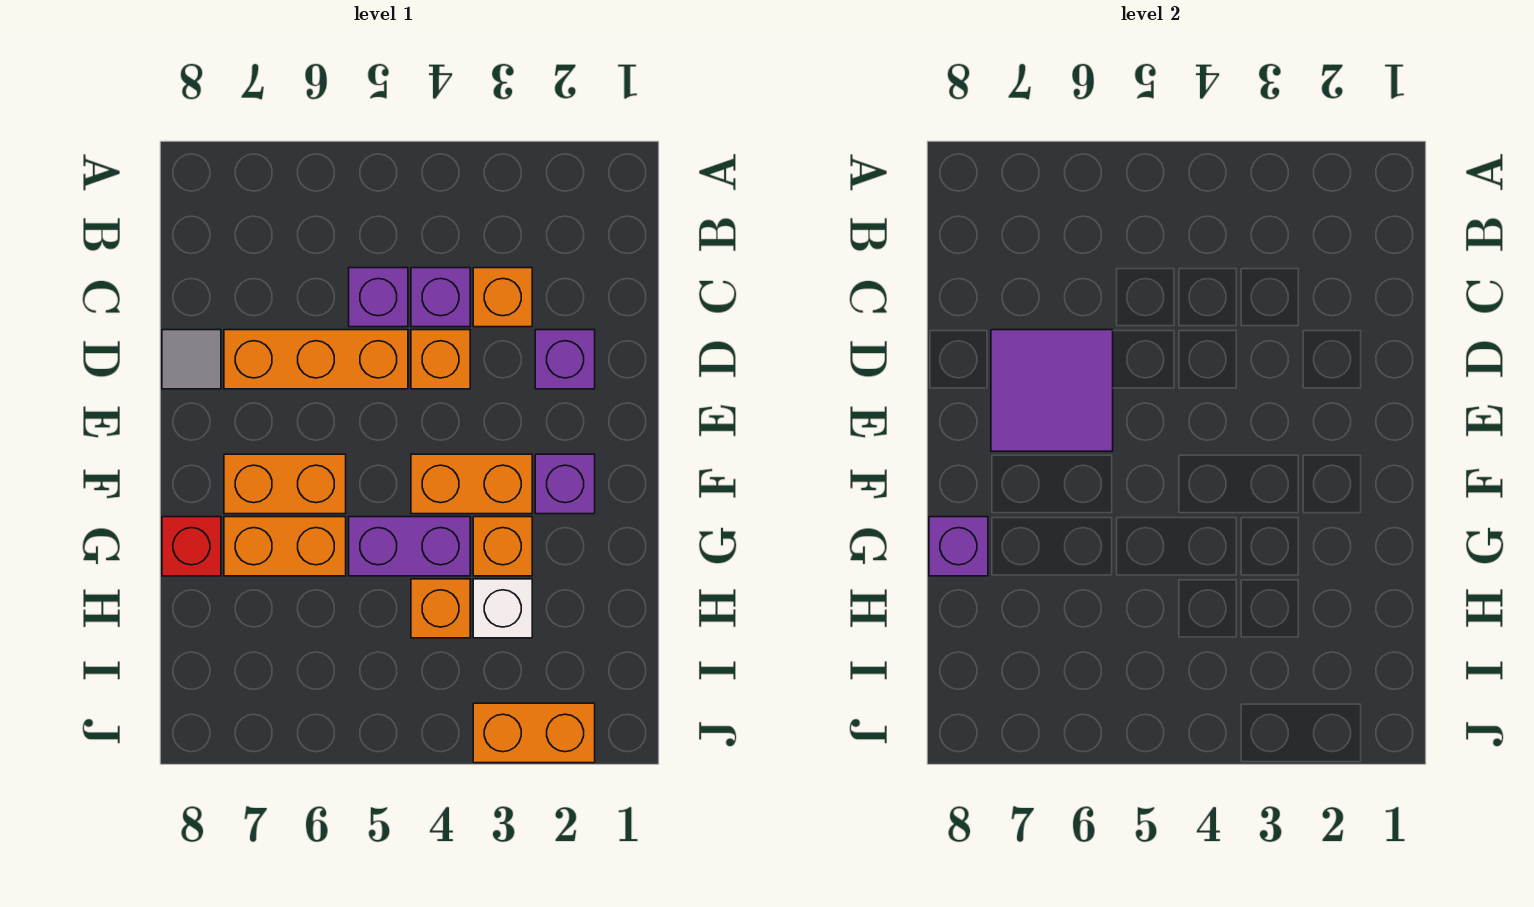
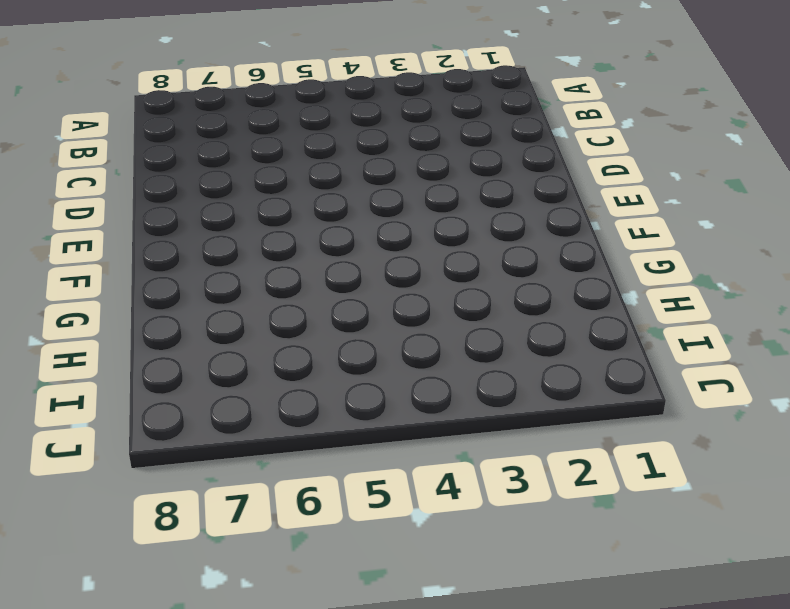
none -> orange brick C3 level 1
none -> purple brick C4 level 1
none -> purple brick C5 level 1

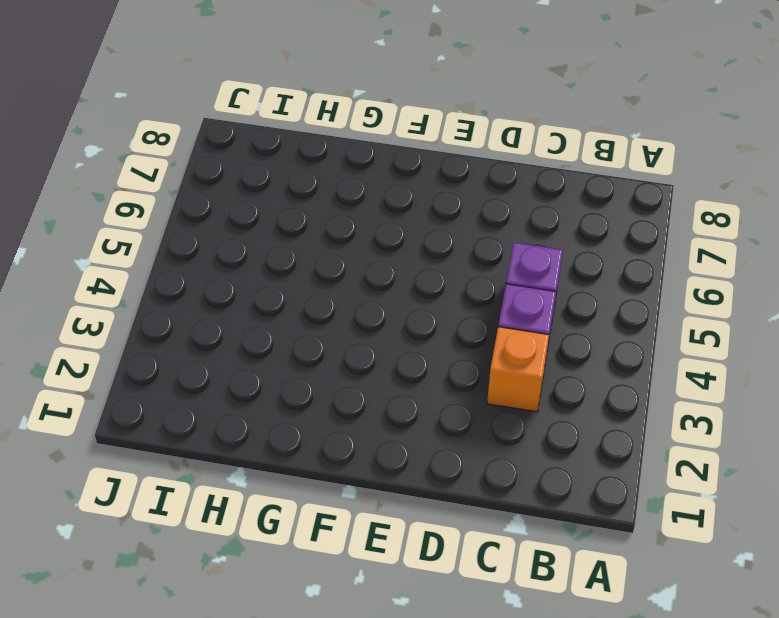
none -> purple brick D2 level 1
none -> orange brick D4 level 1
none -> orange brick D5:D7 level 1

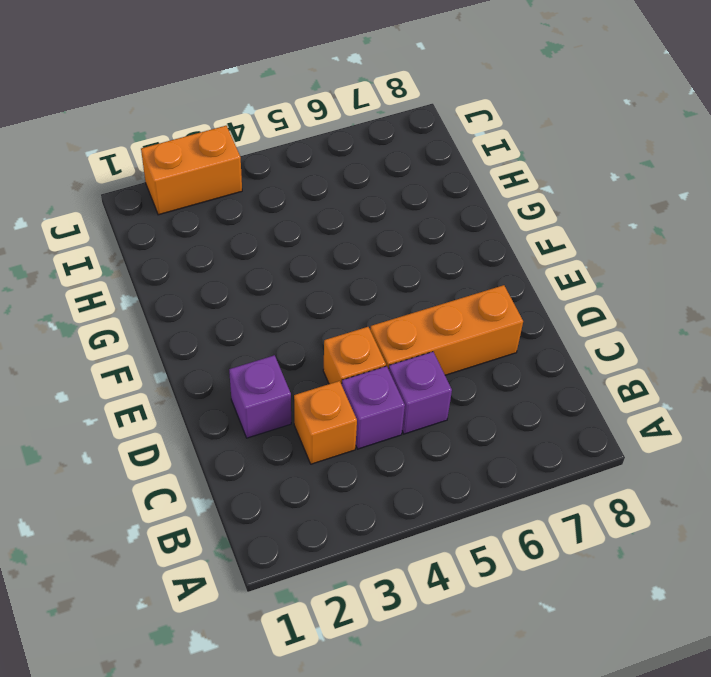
none -> grey tile D8 level 1
none -> purple brick F2 level 1
none -> orange brick F3:F4 level 1

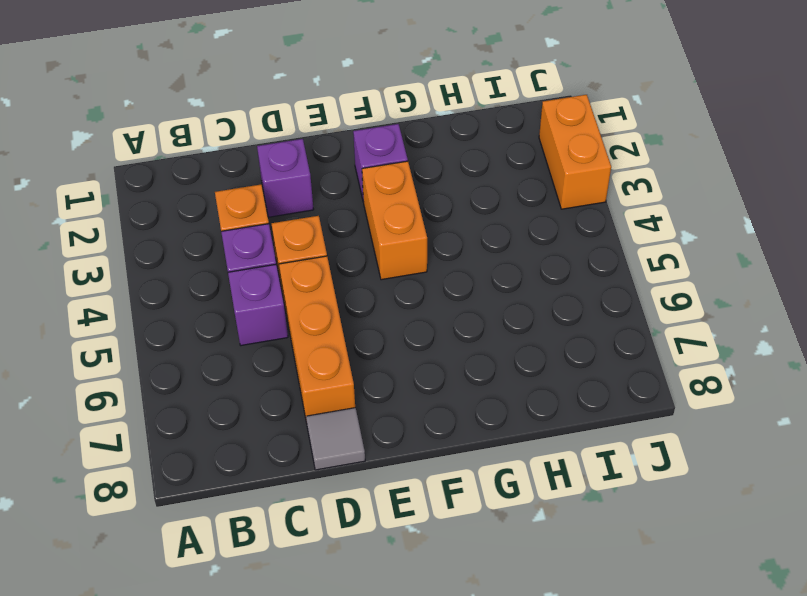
none -> orange brick F6:F7 level 1
none -> orange brick G3 level 1
none -> purple brick G4:G5 level 1

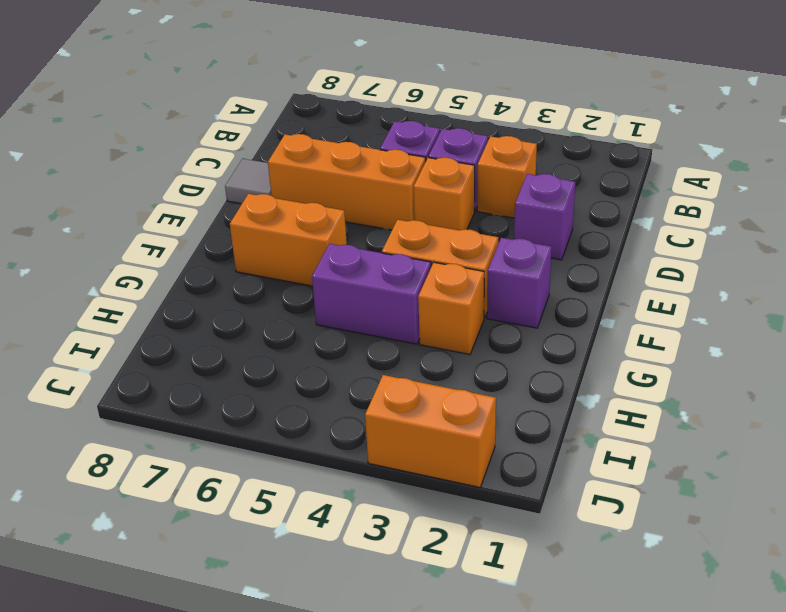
none -> orange brick G6:G7 level 1
none -> red brick G8 level 1
none -> white brick H3 level 1

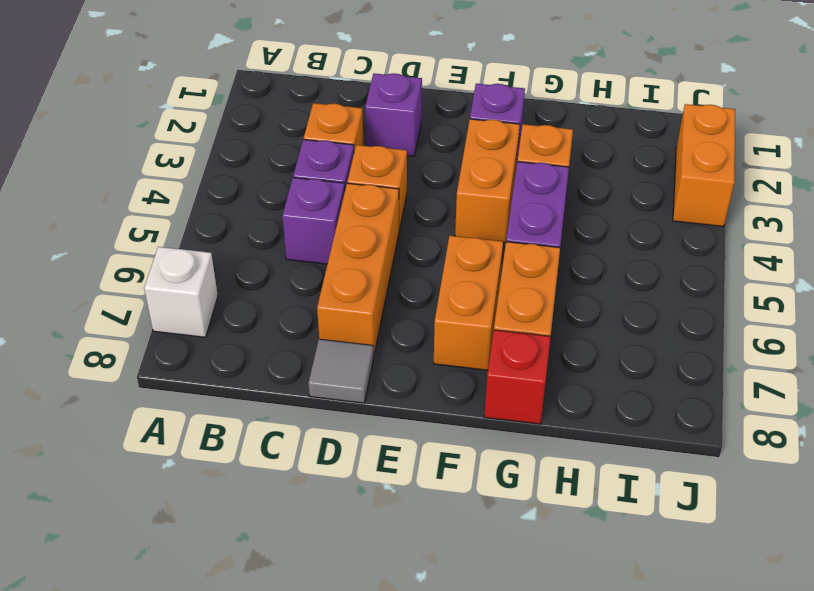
white brick A7 level 1 -> white brick H3 level 1
none -> orange brick H4 level 1
none -> purple tile D6:E7 level 2
none -> purple brick G8 level 2

